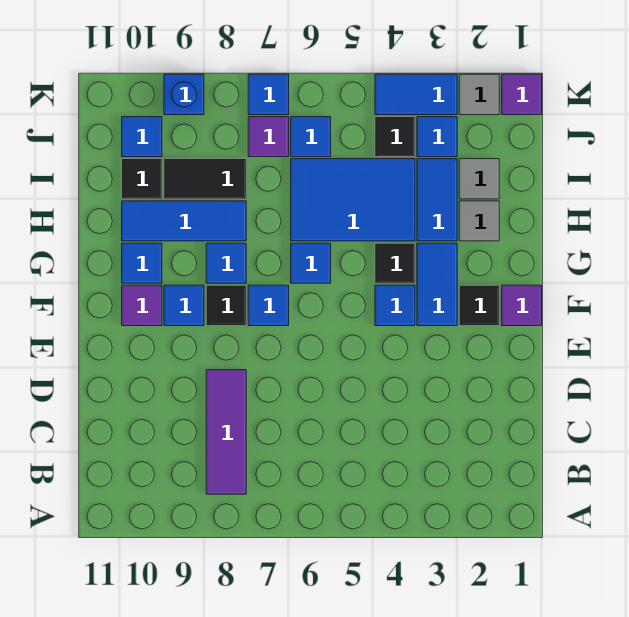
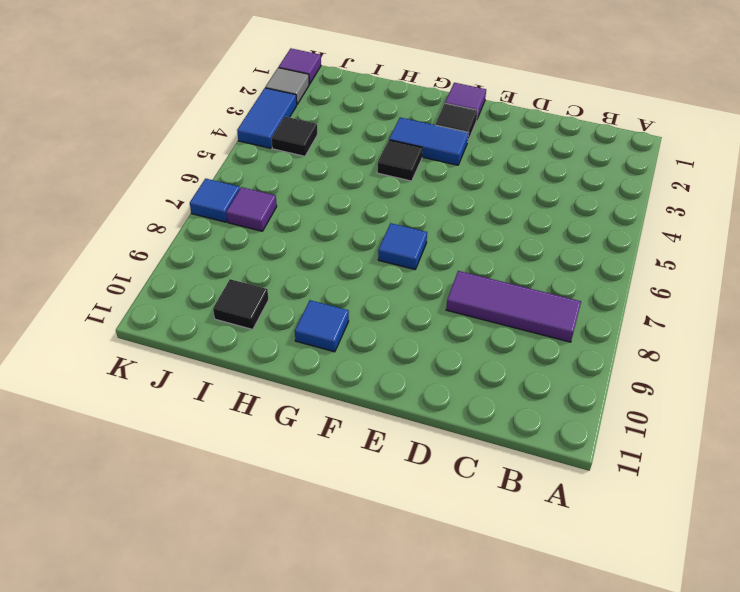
none -> blue tile F4 level 1
none -> black tile F8 level 1
none -> blue tile F9 level 1
none -> purple tile F10 level 1

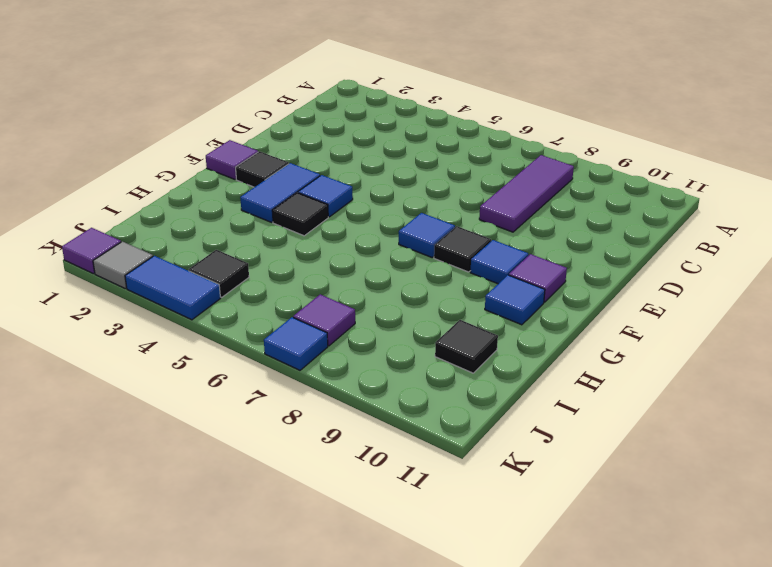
none -> blue tile G6 level 1
none -> blue tile G8 level 1
none -> grey tile H2 level 1
none -> blue tile H3:I3 level 1

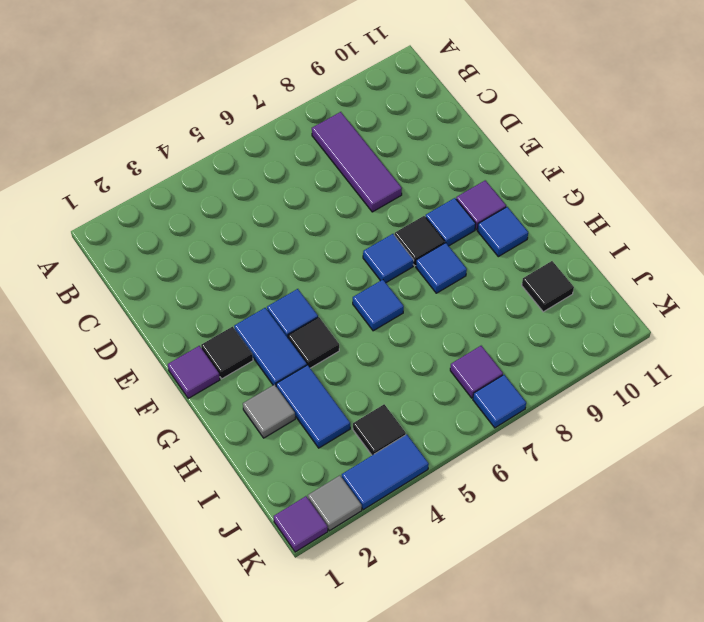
none -> blue tile H4:I6 level 1
none -> blue tile H8:H10 level 1
none -> grey tile I2 level 1
none -> black tile I8:I9 level 1

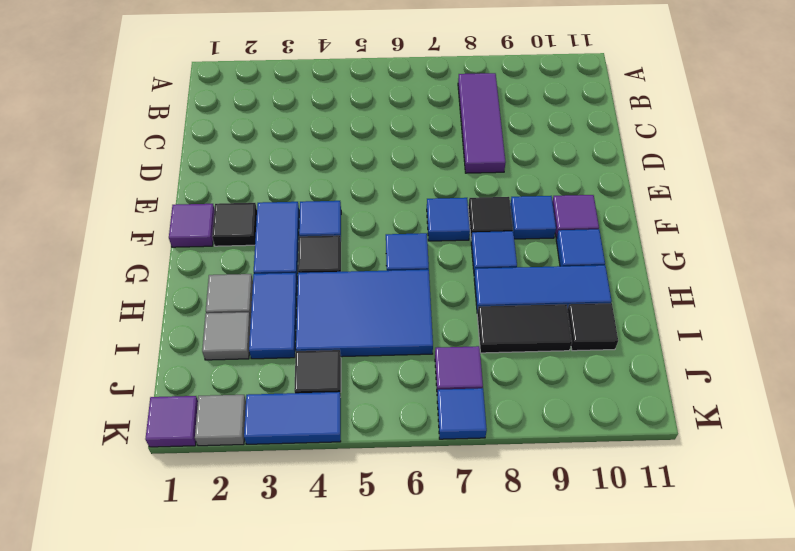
none -> blue tile J3 level 1
none -> blue tile J6 level 1
none -> blue tile J10 level 1
none -> blue brick K9 level 1

